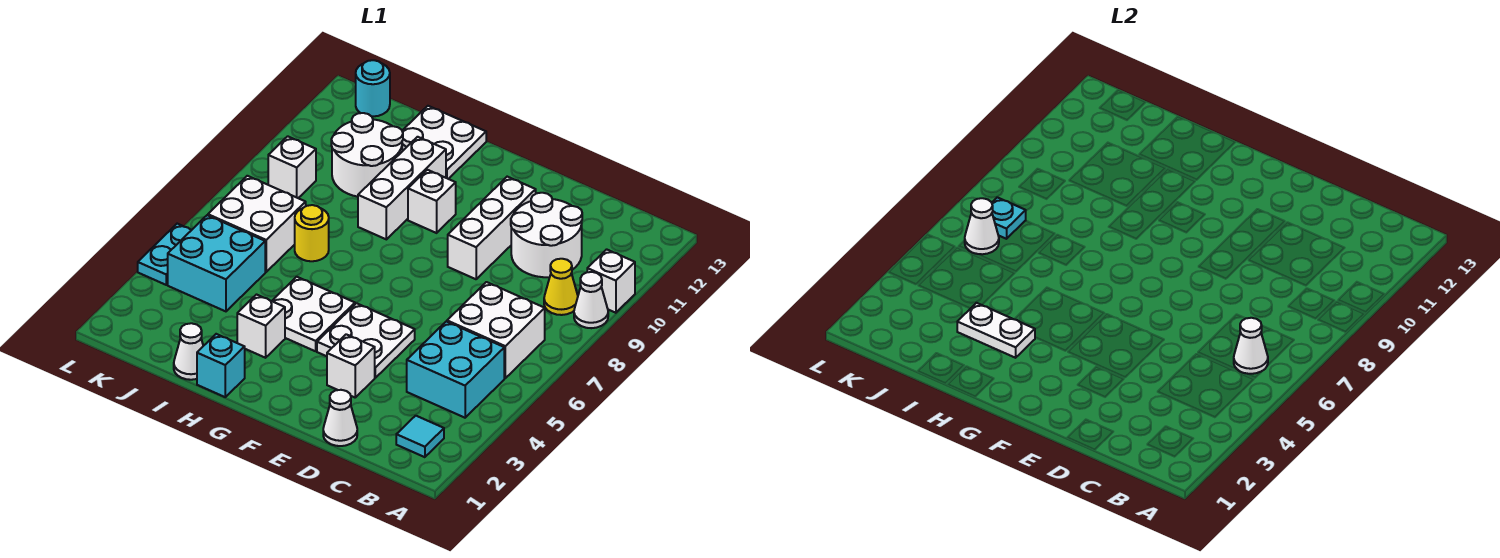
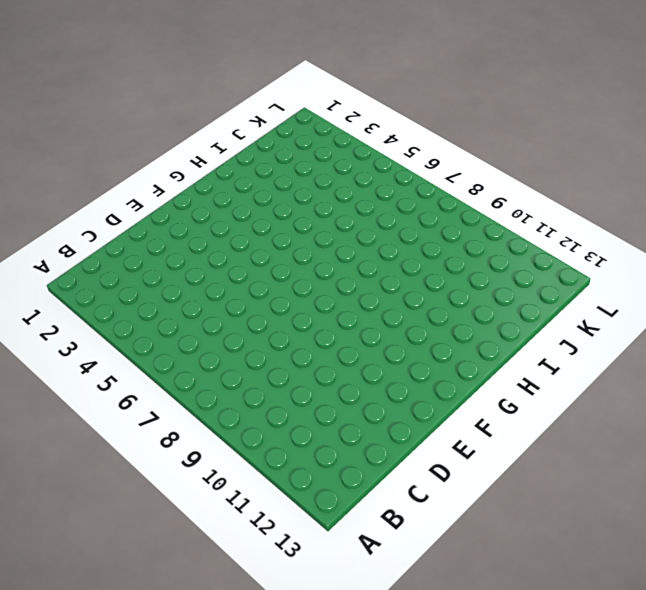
none -> white cone A9 level 1
none -> white brick A10 level 1
none -> cyan tile B2 level 1

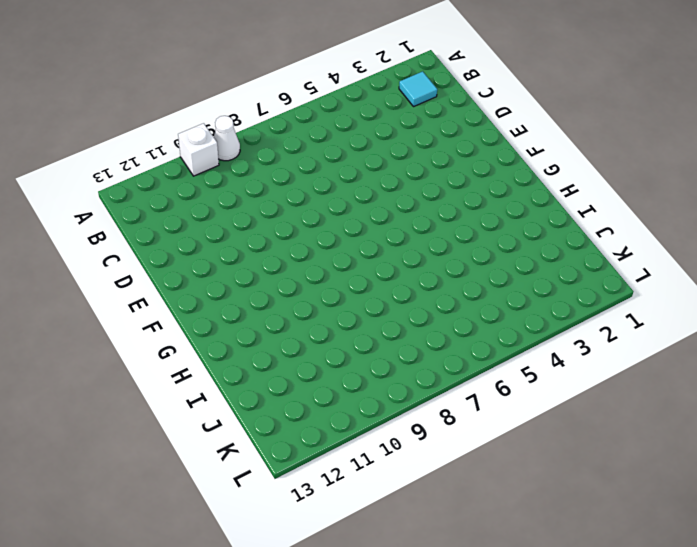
none -> cyan brick B4:C5 level 1
none -> white brick B6:C7 level 1
none -> yellow cone B9 level 1

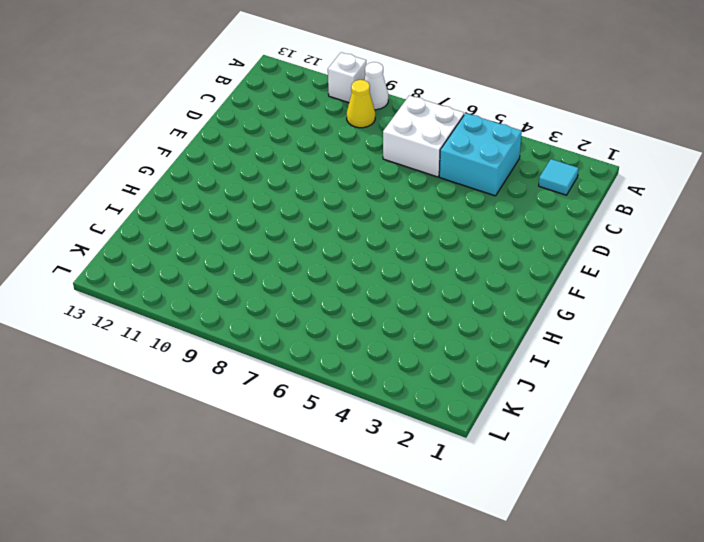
none -> white round brick C10:D11 level 1
none -> white cone D1 level 1
none -> white brick E3 level 1

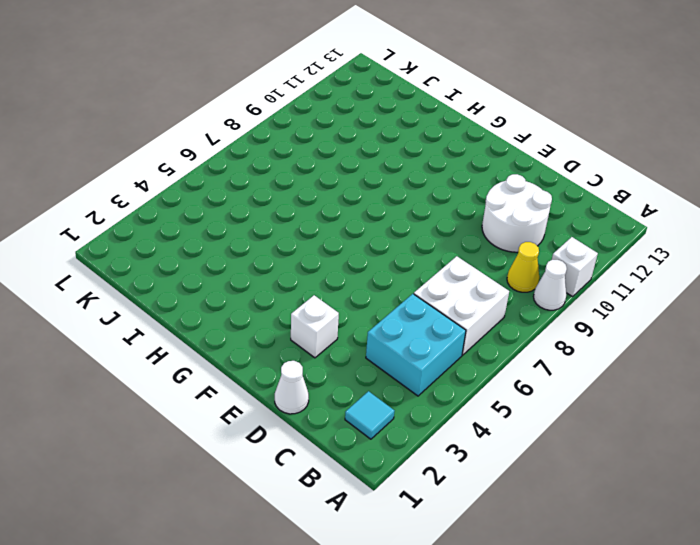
none -> white plate E4:F5 level 1
none -> white brick E9:E11 level 1
none -> white plate G4:H5 level 1

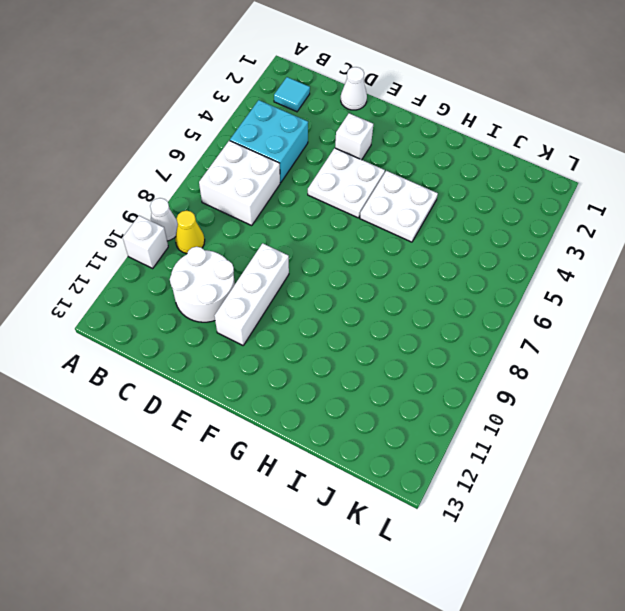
none -> white brick G10 level 1
none -> cyan brick H1 level 1
none -> white brick H3 level 1

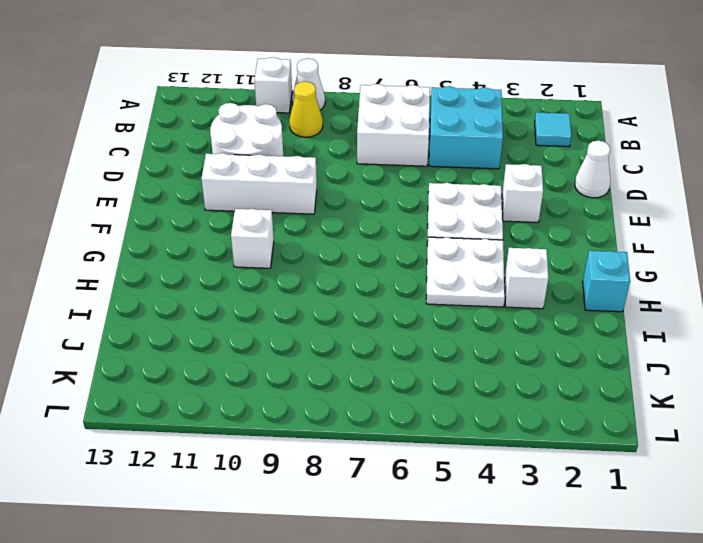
none -> white brick H9:H11 level 1
none -> white plate H12:I13 level 1
none -> white cone I1 level 1

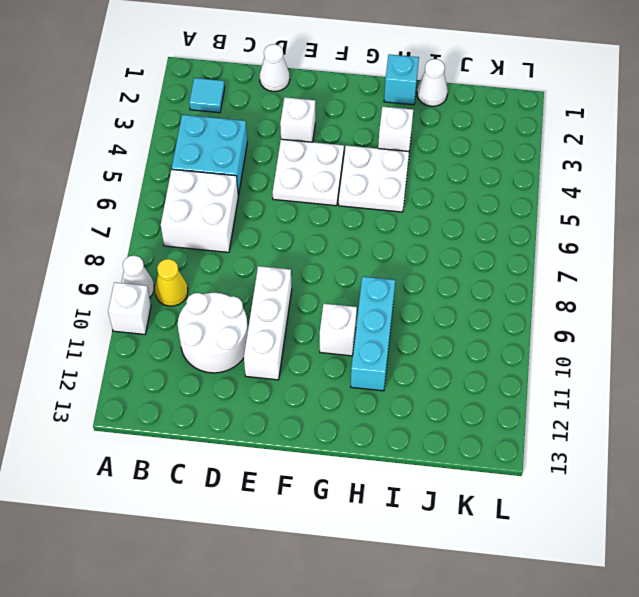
cyan brick H9:H11 level 1 -> white brick H9:H11 level 1
none -> white plate H12:I13 level 1
none -> yellow round brick I7 level 1
none -> white round brick I10:J11 level 1

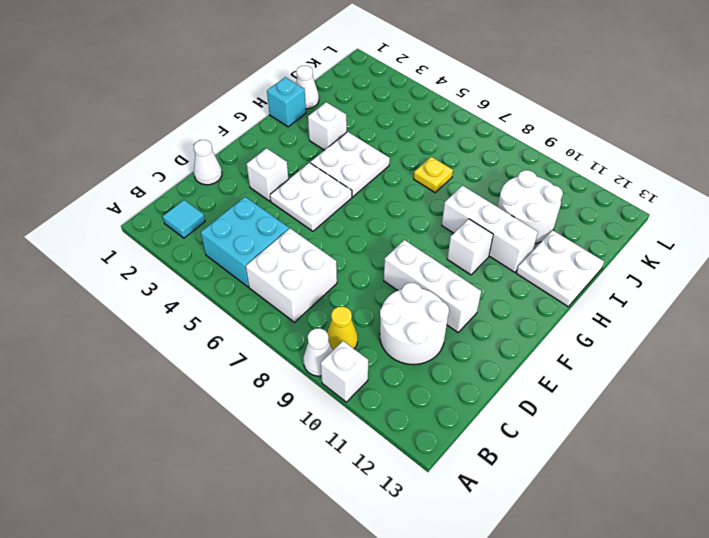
yellow plate I7 level 1 -> yellow round brick I7 level 1
none -> cyan brick J4:K5 level 1
none -> white brick J6:K7 level 1
none -> white brick K9 level 1

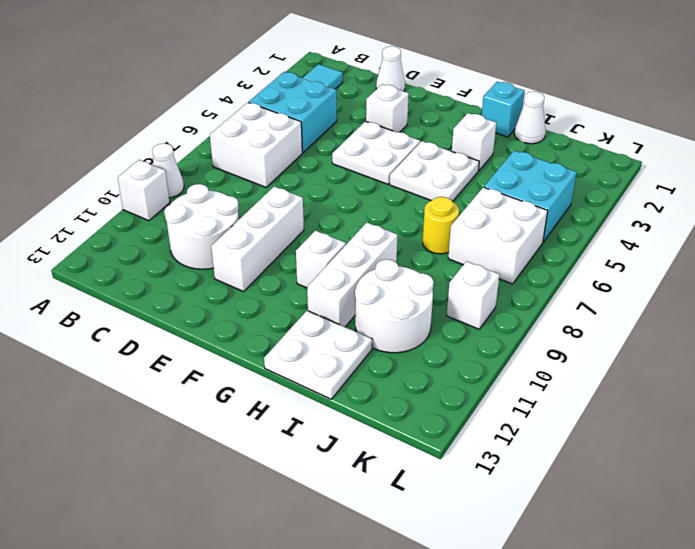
none -> yellow cone B9 level 1
none -> cyan round brick K13 level 1
none -> cyan plate L4:L5 level 1

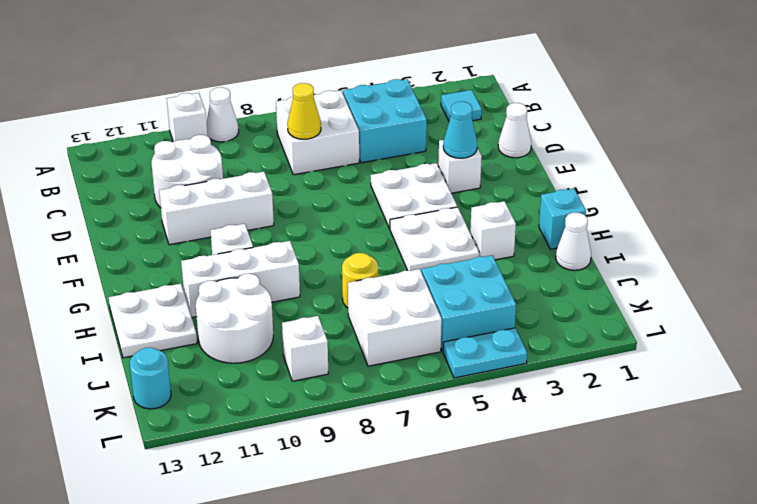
yellow cone C7 level 2 -> yellow cone B9 level 1
cyan cone E3 level 2 -> none
none -> white cone B6 level 2
none -> white plate H3:I3 level 2
none -> white cone K6 level 2

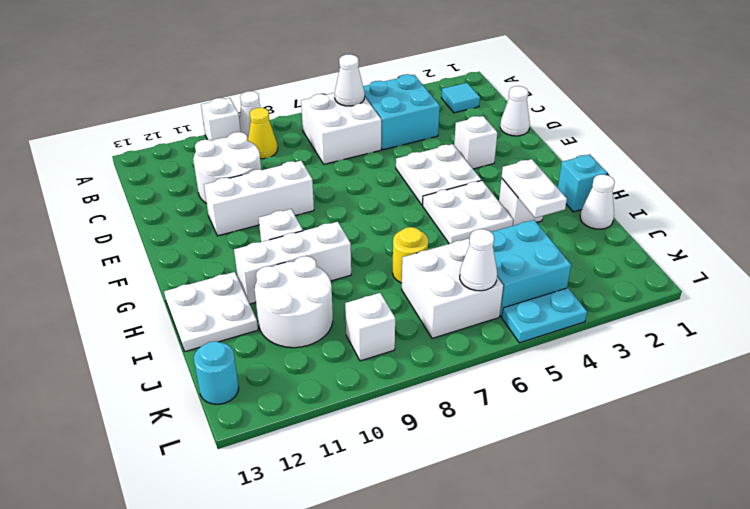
none -> cyan plate K7 level 2

